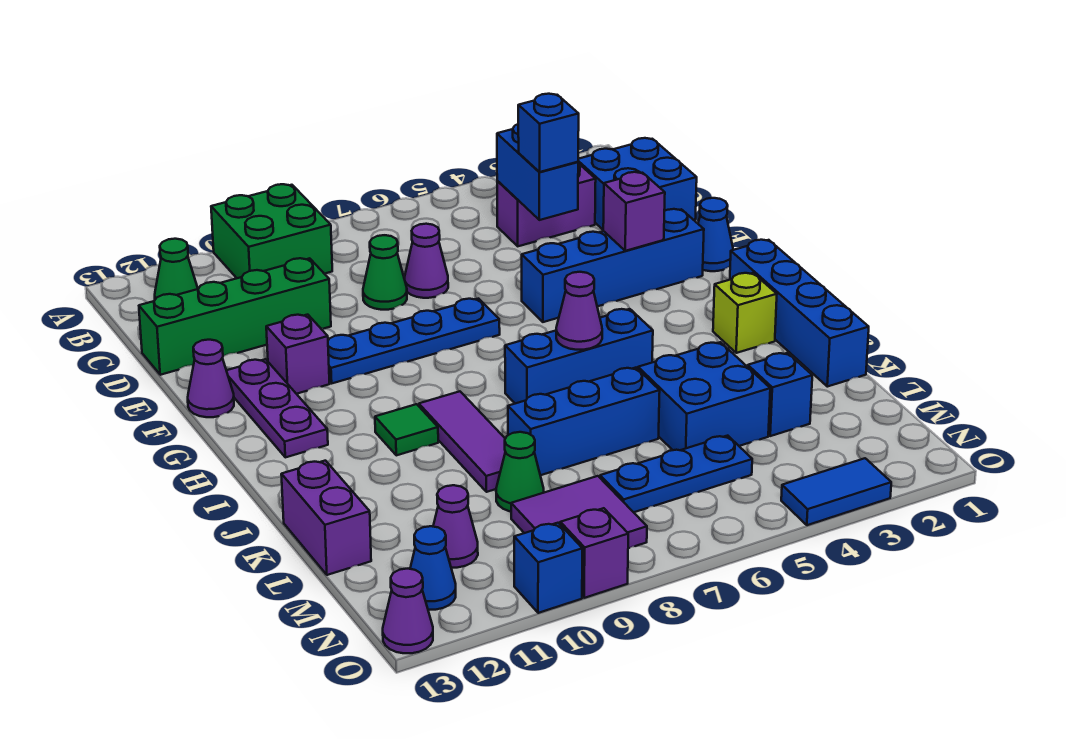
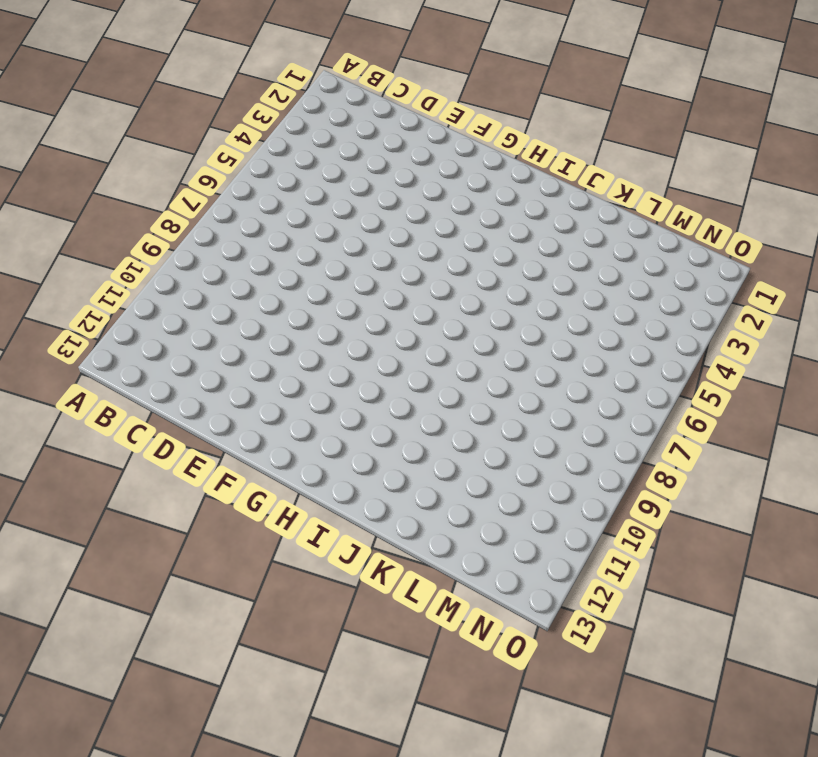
none -> green brick A9:B10 level 1
none -> green cone B12 level 1
none -> blue brick C1:D2 level 1
none -> purple brick C3:C4 level 1

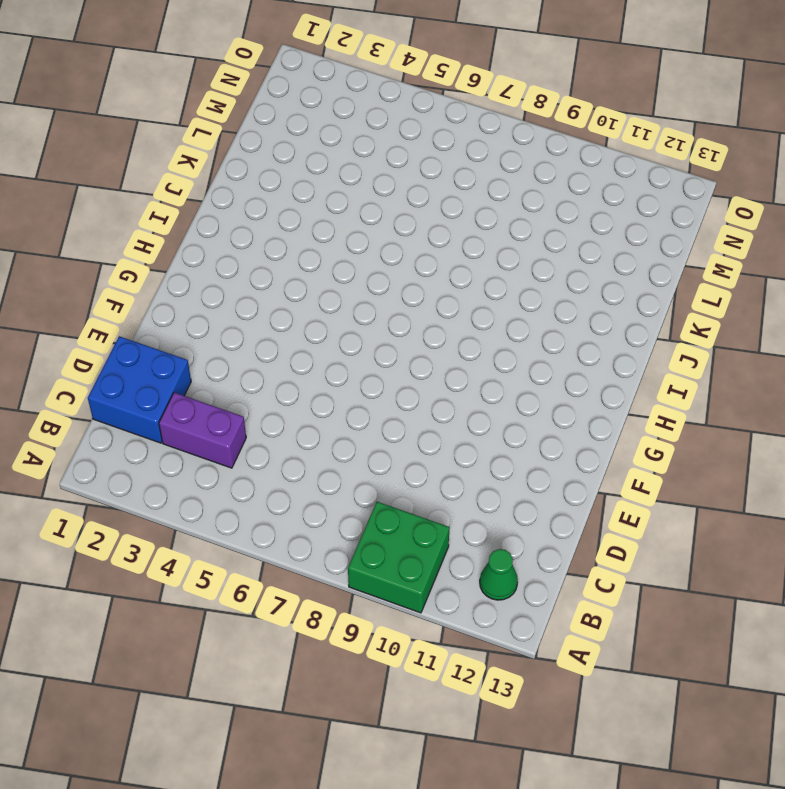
none -> purple cone D7 level 1
none -> green cone D8 level 1
none -> green brick D10:D13 level 1
none -> blue cone F1 level 1

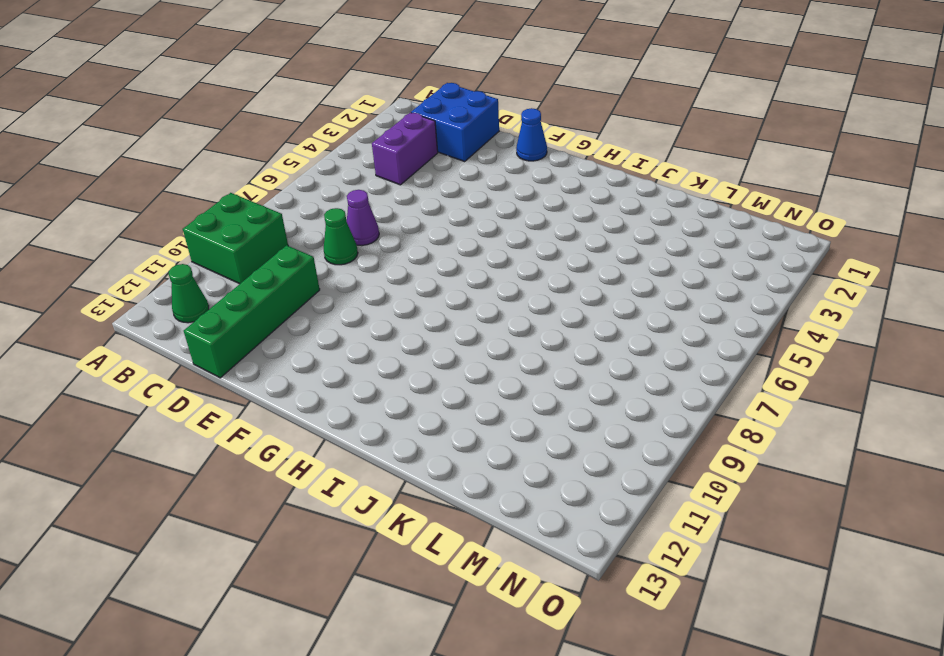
none -> blue brick F2:F5 level 1
none -> blue plate F7:F10 level 1
none -> purple brick F11 level 1
none -> purple plate F12:H12 level 1

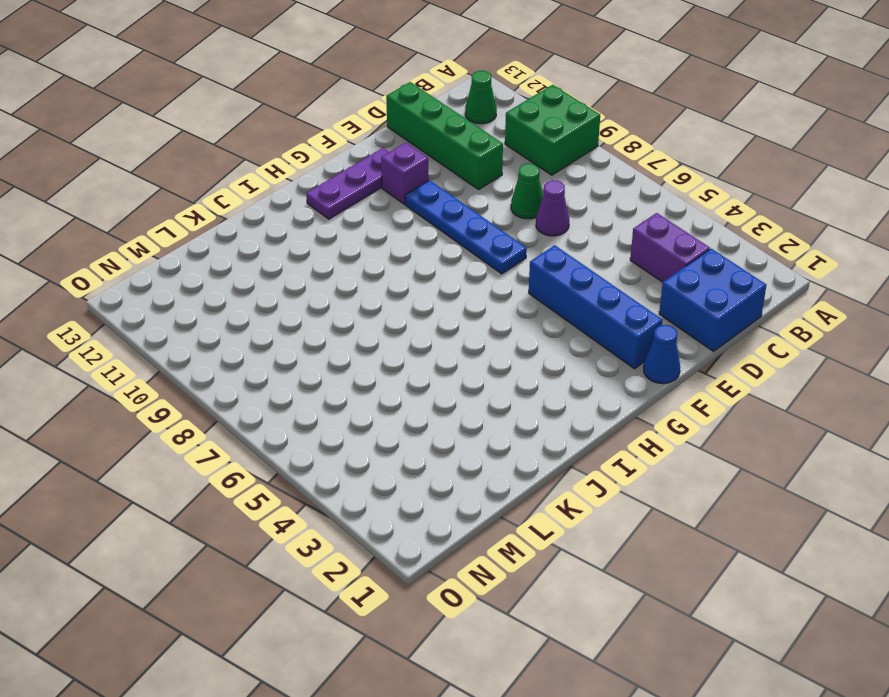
none -> purple cone F13 level 1
none -> blue brick H1:K1 level 1
none -> lime brick I2 level 1
none -> blue brick I5:I7 level 1

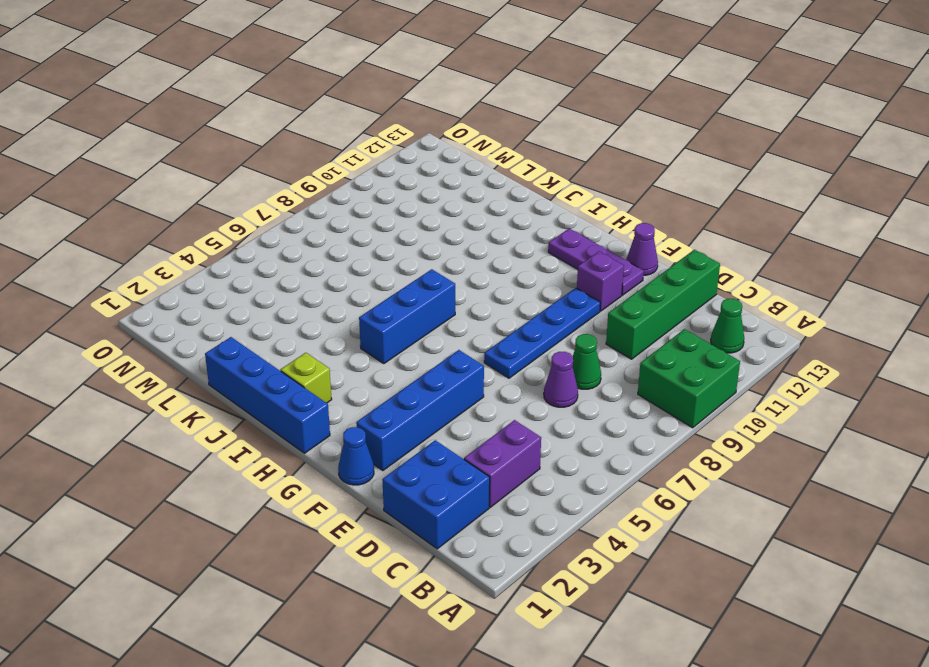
none -> purple tile I9:K9 level 1
none -> green tile I10 level 1
none -> blue brick K4:L5 level 1
none -> blue brick K6:K8 level 1

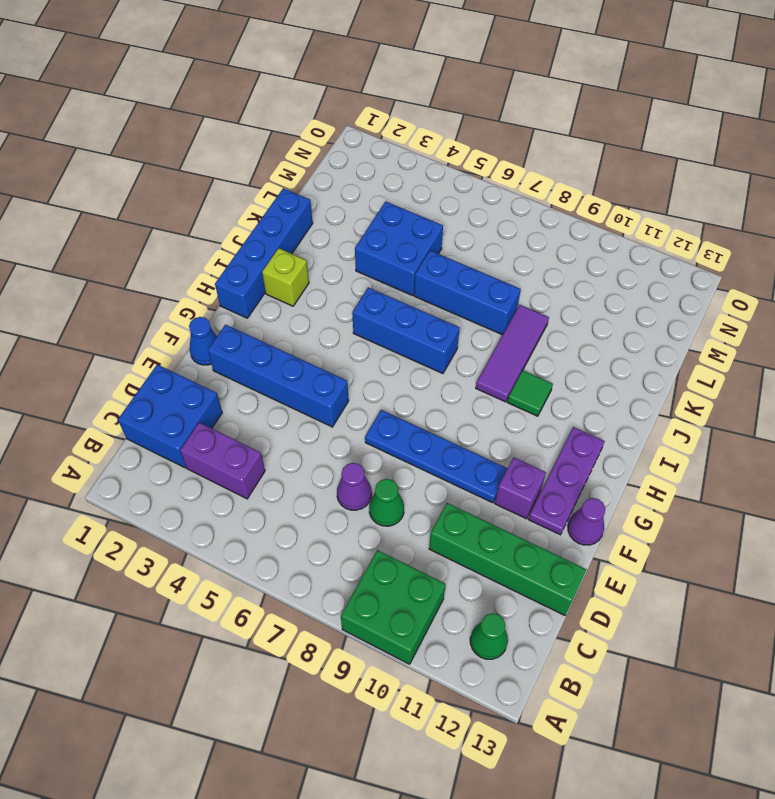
none -> purple brick K13:L13 level 1
none -> blue brick L3 level 1
none -> green cone L9 level 1
none -> blue plate M5:M7 level 1

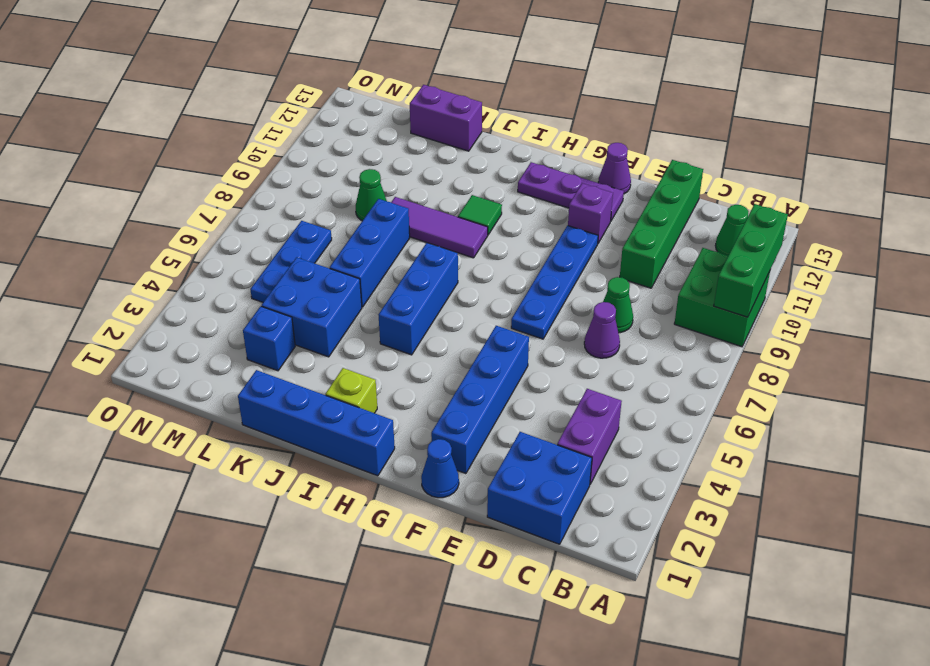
green brick A9:A11 level 2 -> none
none -> purple tile M8:N9 level 1
none -> purple cone M11 level 1
none -> blue cone N12 level 1
none -> blue tile O3:O4 level 1

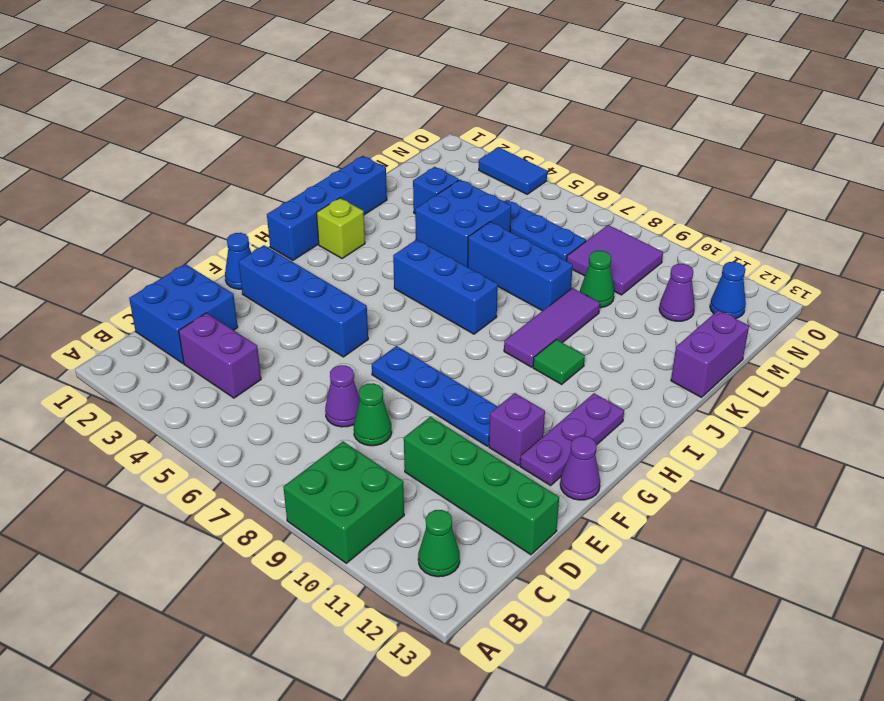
none -> purple brick O9 level 1
none -> blue brick O10 level 1
none -> purple cone O13 level 1
none -> blue brick C4:D4 level 2

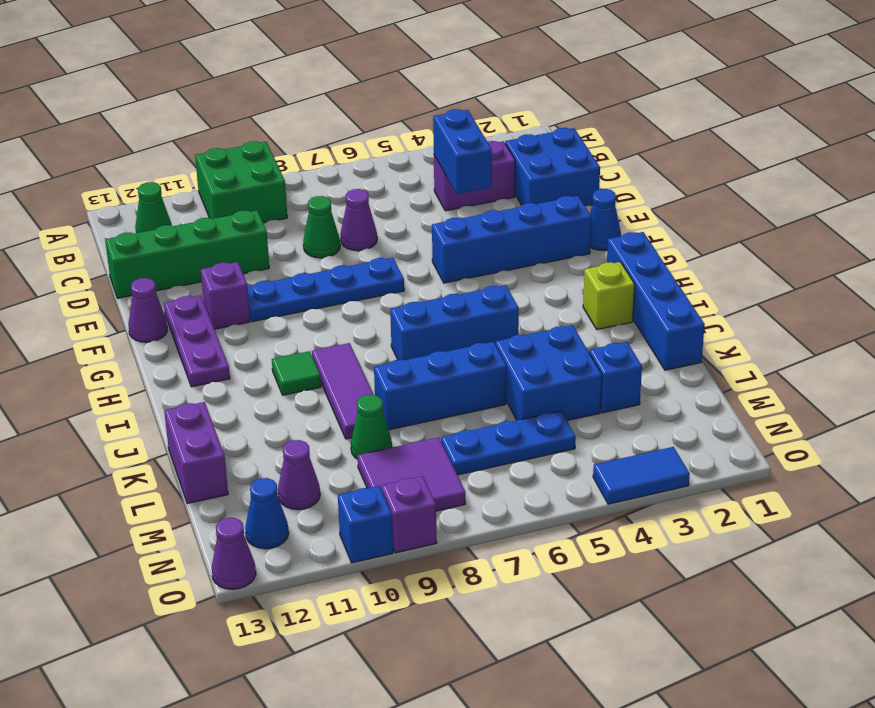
none -> purple brick F3 level 2
none -> purple cone I6 level 2
none -> blue brick D4 level 3

